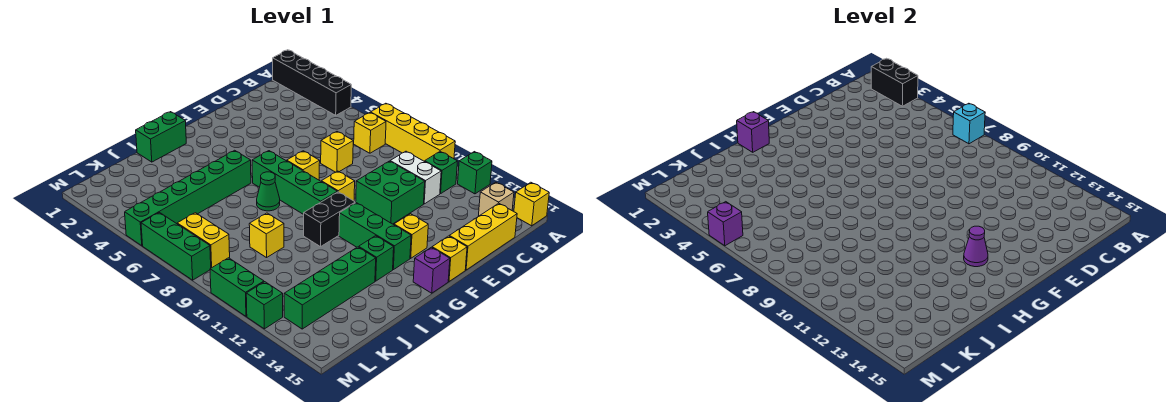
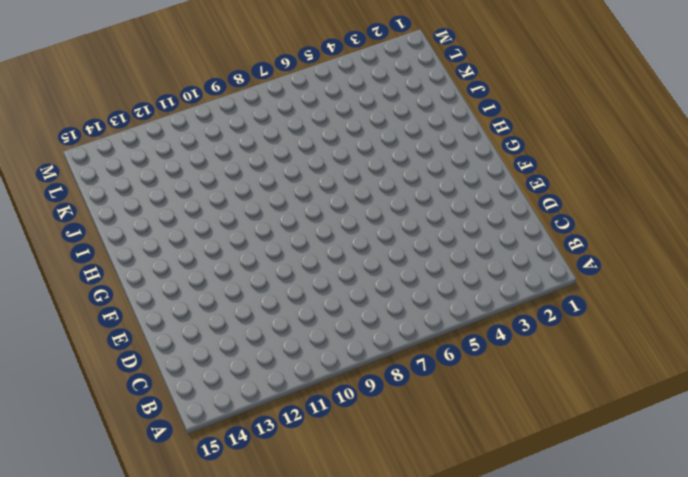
none -> black brick A1:A4 level 1
none -> yellow brick A7:A10 level 1
none -> green brick A12 level 1
none -> yellow brick A15 level 1

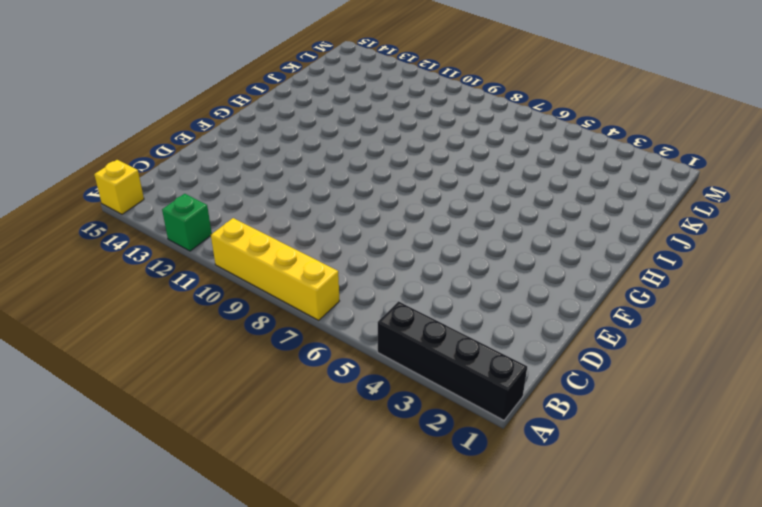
none -> yellow brick B7 level 1
none -> green brick B11 level 1
none -> tan brick B14 level 1
none -> white brick C10:C11 level 1

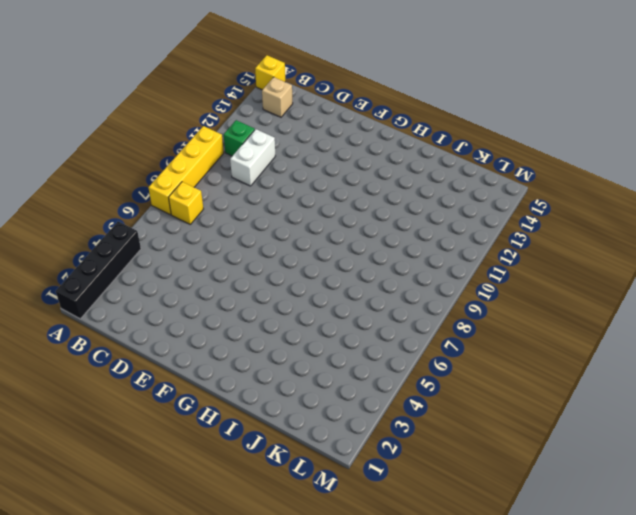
none -> green brick A12 level 1
none -> yellow brick C15:E15 level 1
none -> yellow brick D7 level 1
none -> green brick D10:E11 level 1

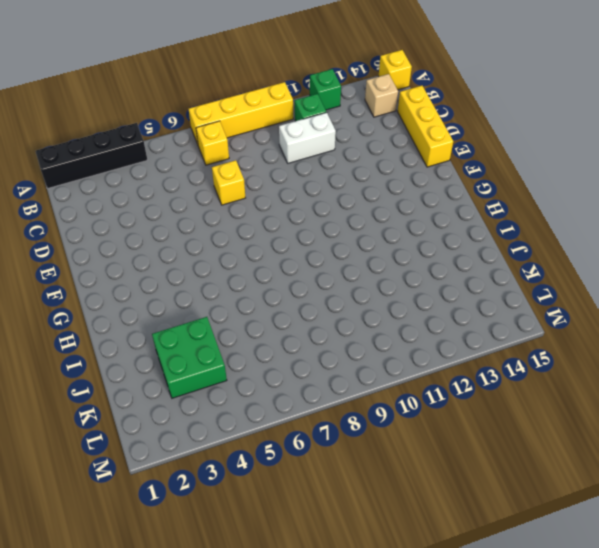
green brick J3:K4 level 1 -> green brick D10:E11 level 1
none -> yellow brick F7 level 1
none -> yellow brick F9 level 1
none -> yellow brick F13 level 1
none -> yellow brick F15 level 1

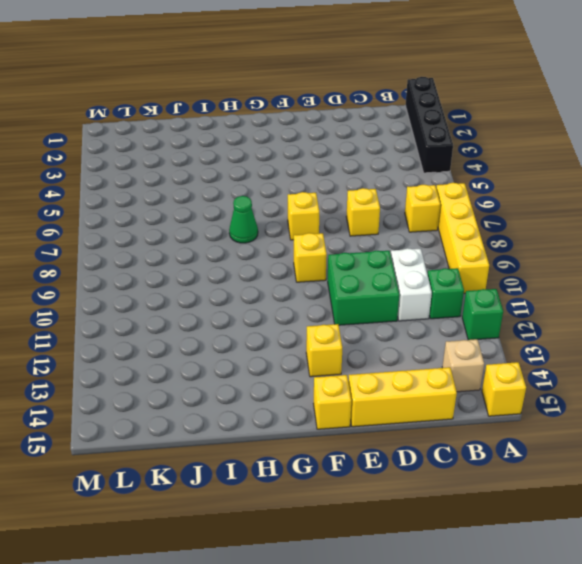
none -> green brick G6:G9 level 1
none -> black brick G10:H10 level 1
none -> green brick G11:G13 level 1
none -> purple brick G15 level 1

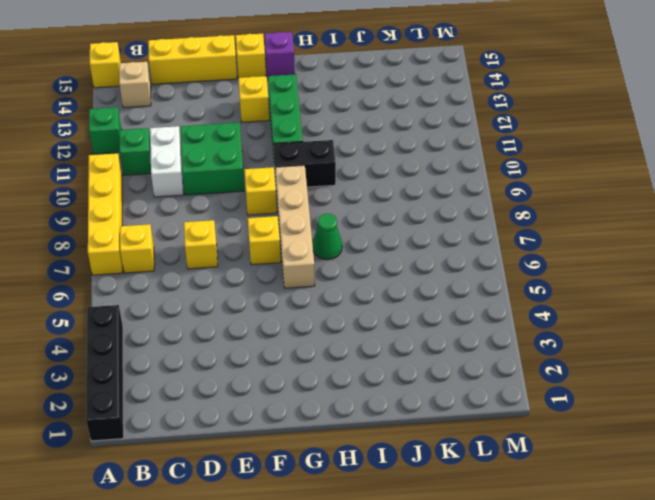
tan brick G6:G9 level 1 -> green brick G6:G9 level 1
none -> green brick H1:I1 level 1
none -> green brick H5:M5 level 1
none -> green brick H13 level 1
none -> green brick I13:L13 level 1

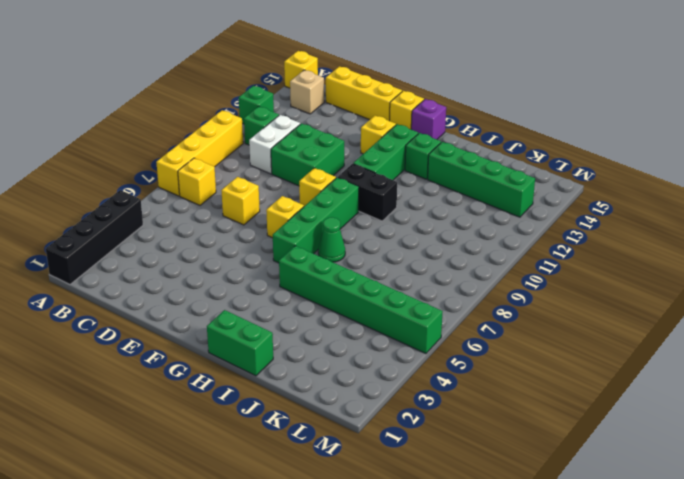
none -> yellow brick J9 level 1
none -> yellow brick L7:L8 level 1
none -> green brick M6:M8 level 1
none -> green brick M10:M11 level 1

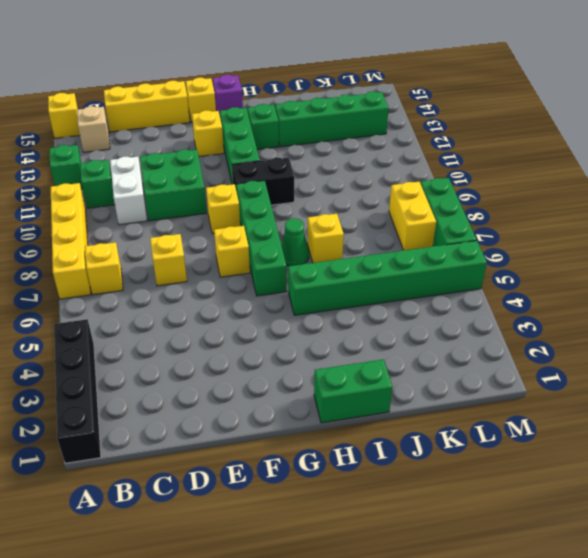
yellow brick I7 level 1 -> yellow brick J9 level 1
none -> green brick M10:M11 level 1
none -> green brick M12 level 1
none -> black brick A2:A3 level 2
none -> cyan brick A7 level 2

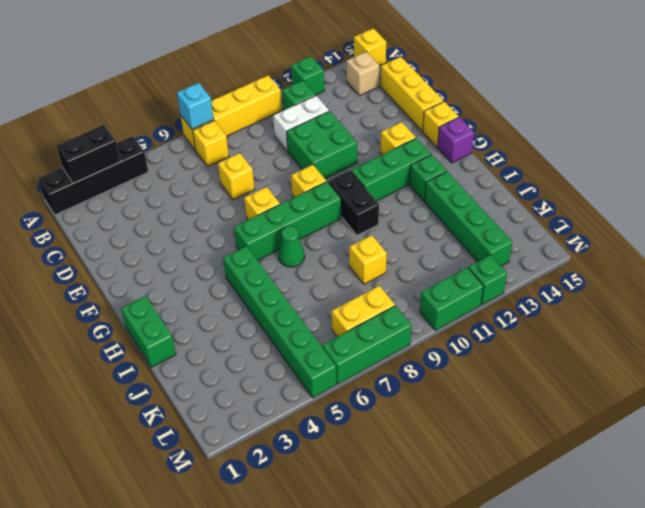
none -> purple cone G13 level 2
none -> purple brick H1 level 2
none -> purple brick M5 level 2

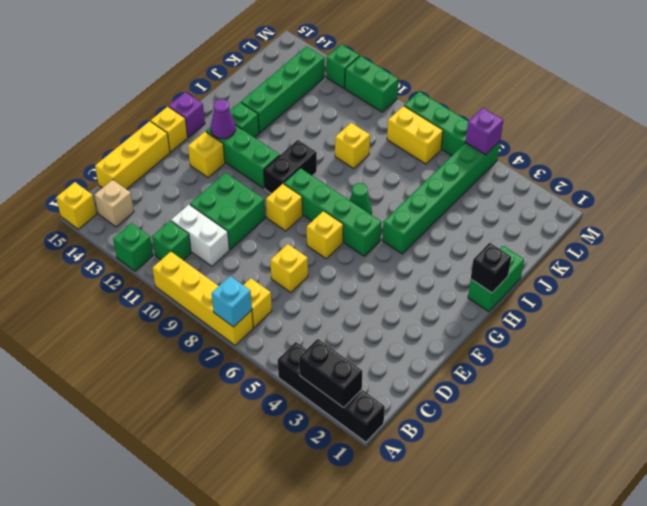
black brick H1 level 2 -> purple brick H1 level 2

